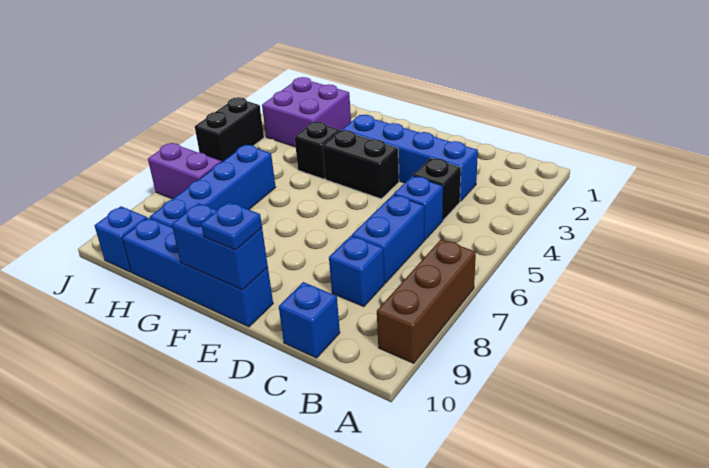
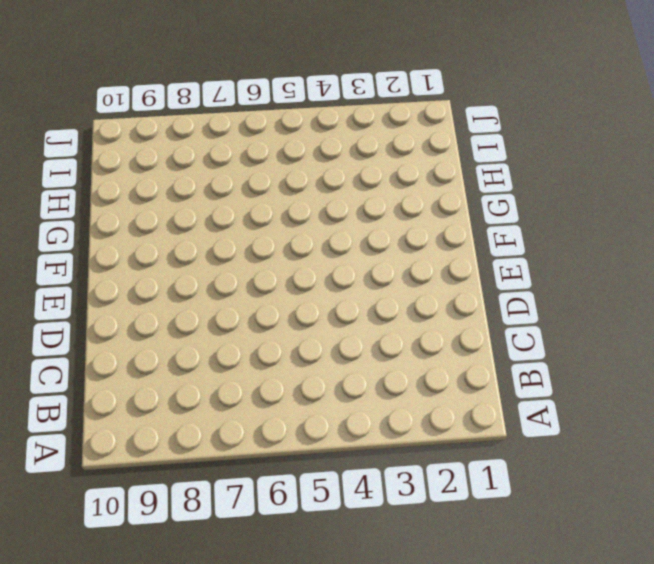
none -> brown brick A7:A9 level 1
none -> blue brick C3:F3 level 1
none -> black brick C4 level 1

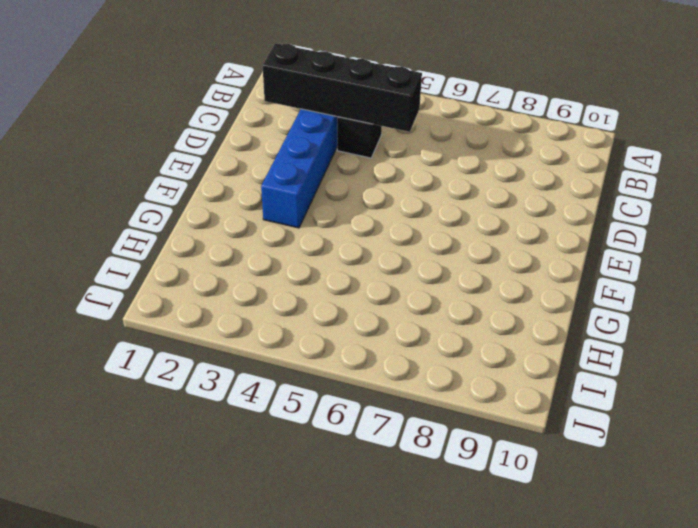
black brick C2:C5 level 2 -> none
none -> brown brick A7:A9 level 1
none -> blue brick C5 level 1
none -> blue brick C6:C7 level 1

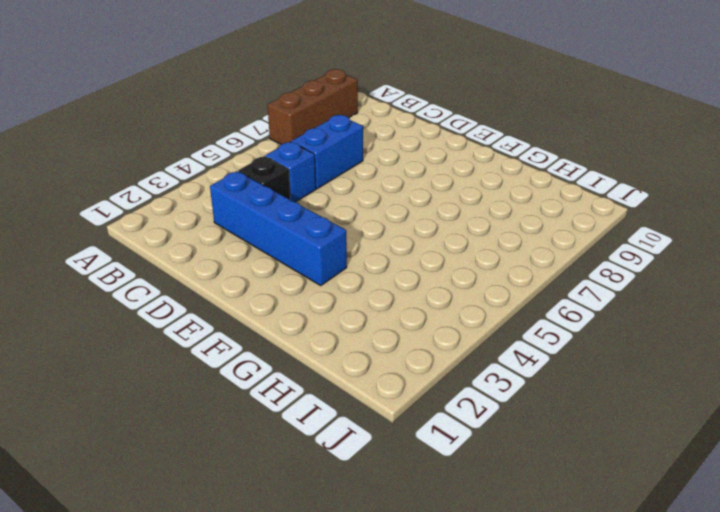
none -> blue brick C8 level 1
none -> blue brick C10 level 1
none -> black brick E4:F4 level 1

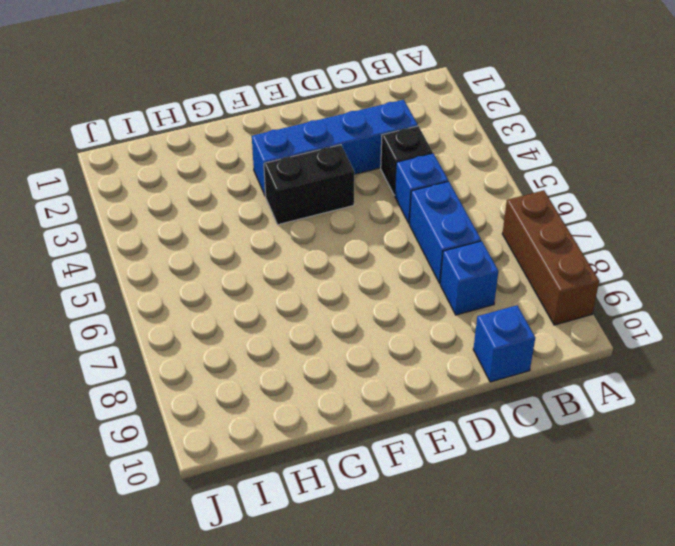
none -> blue brick E10:H10 level 1
none -> black brick G4 level 1
none -> purple brick H2:I3 level 1

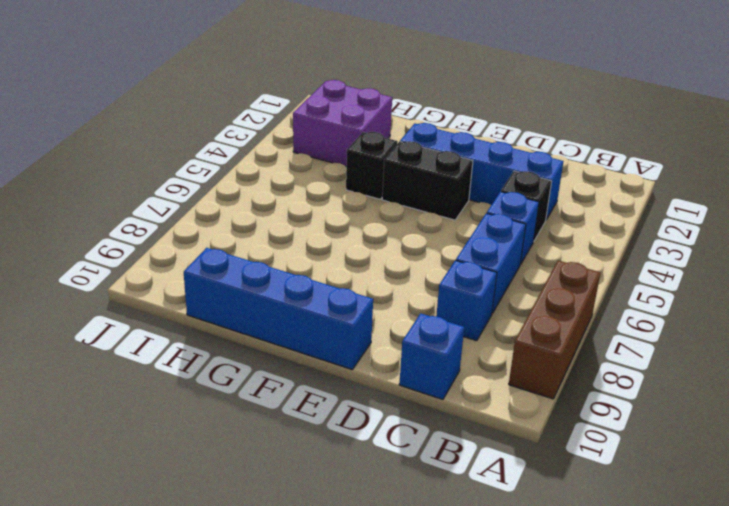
none -> blue brick H6:H9 level 1
none -> purple brick I7:J7 level 1
none -> blue brick I10 level 1

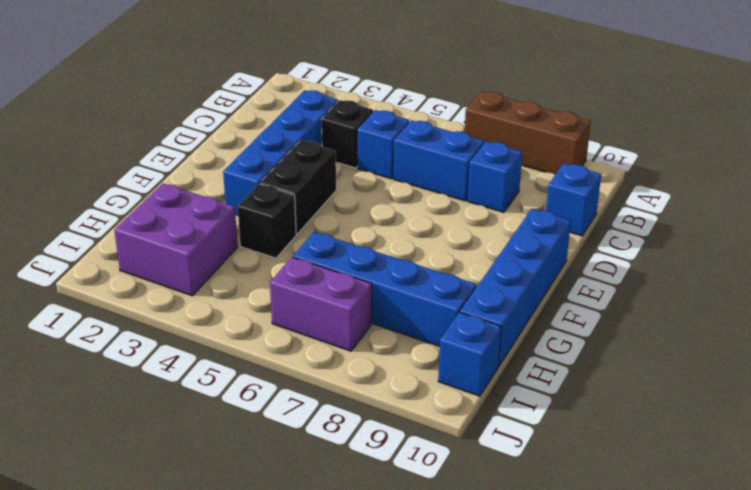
purple brick I6:I7 level 1 -> purple brick I7:J7 level 1
none -> black brick J4:J5 level 1
none -> blue brick E10:F10 level 2
none -> blue plate E10 level 3

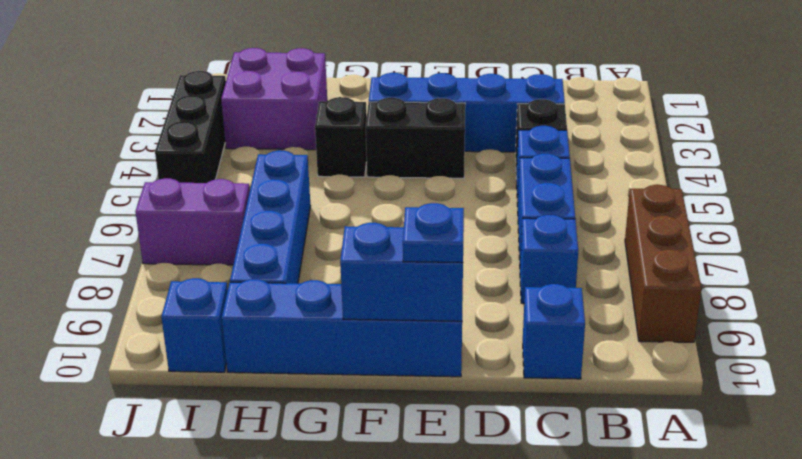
black brick J3:J5 level 1 -> black brick J4:J5 level 1

